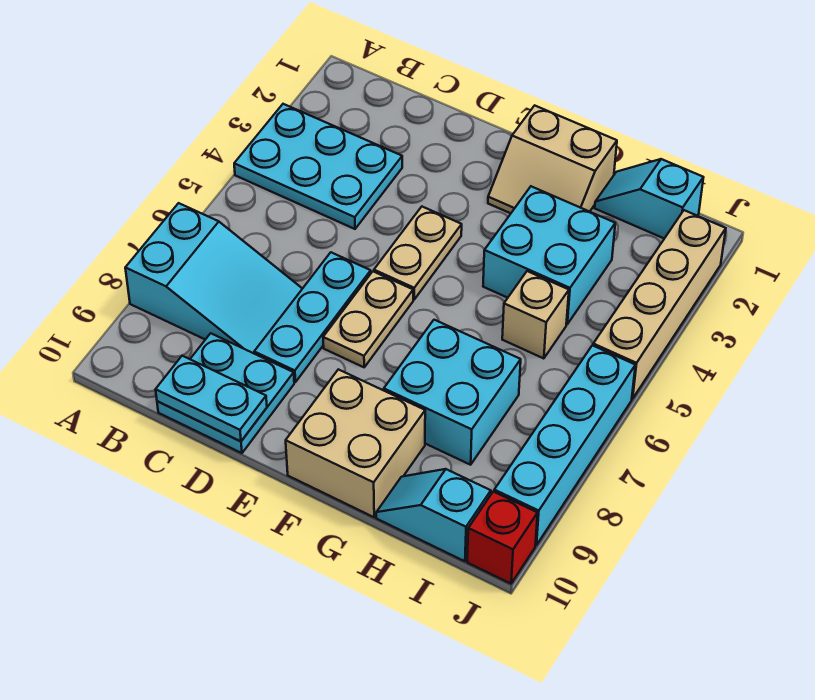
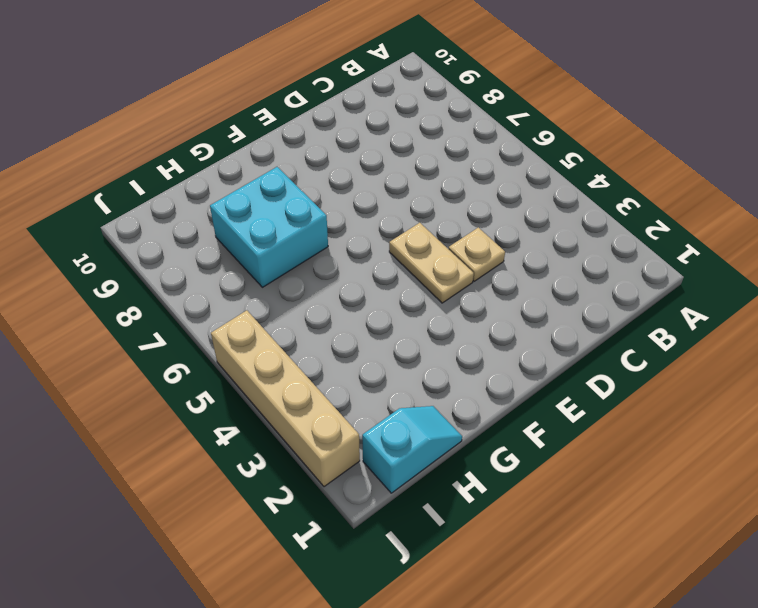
tan plate D4 level 1 -> none
none -> cyan plate A3:C4 level 1
none -> cyan slope A7:C8 level 1 top A
none -> cyan plate C9:D10 level 1

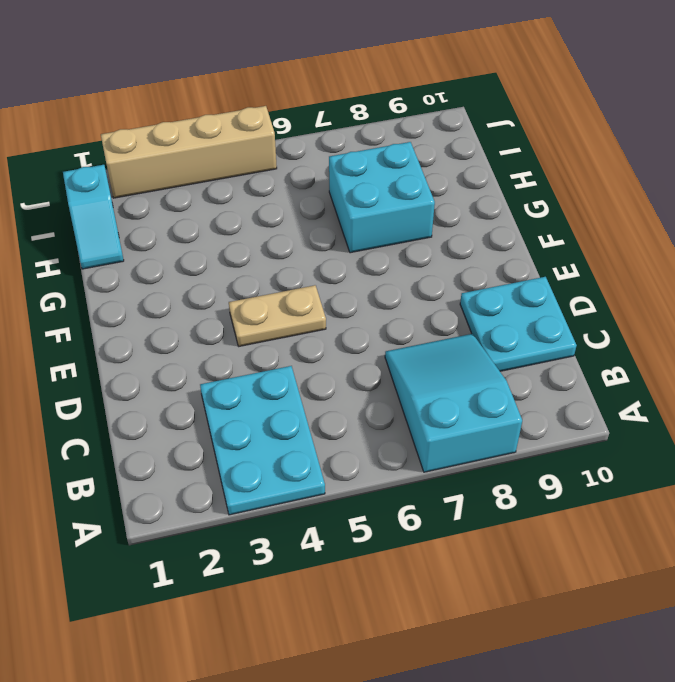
none -> cyan plate D6:D8 level 1
none -> tan plate E6:E7 level 1
none -> tan slope F1:G2 level 1 top 1

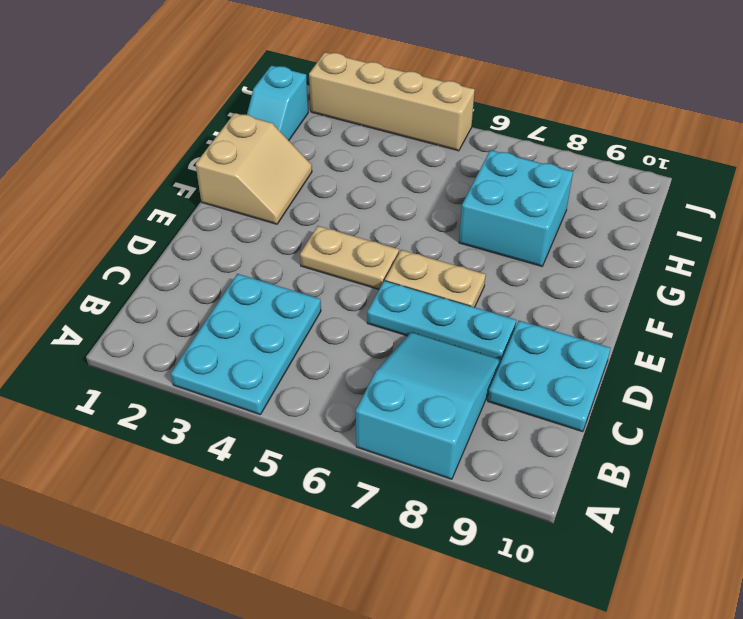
none -> tan brick F9:G10 level 1
none -> cyan brick G3:H4 level 1
none -> tan brick H5 level 1

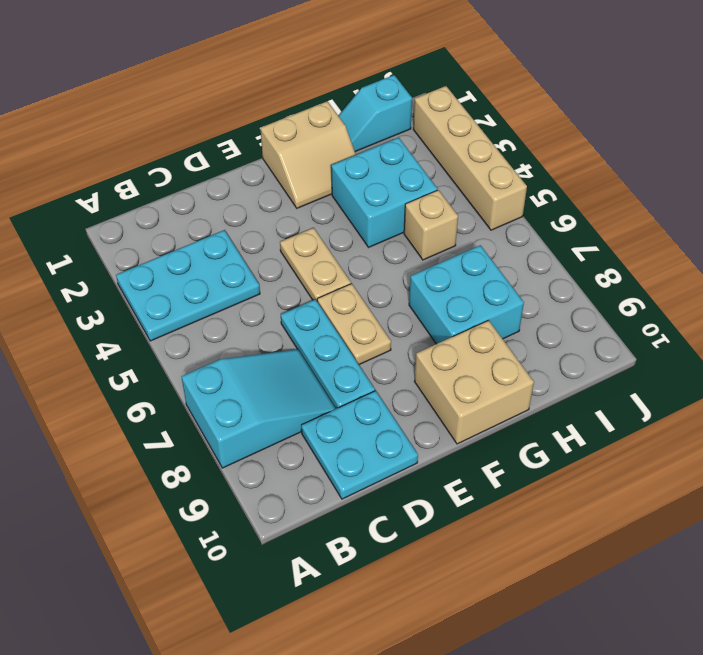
none -> cyan slope H10:I10 level 1 top I
none -> cyan brick J6:J9 level 1
none -> red brick J10 level 1

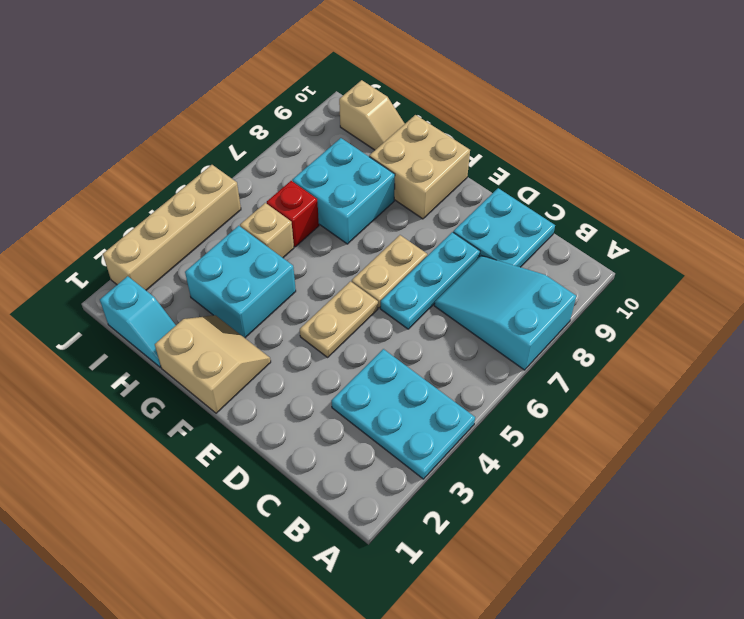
red brick H6 level 1 -> red brick J10 level 1
tan slope H10:I10 level 1 top I -> cyan slope H10:I10 level 1 top I
none -> cyan brick J6:J9 level 1
none -> cyan plate C10:D10 level 2

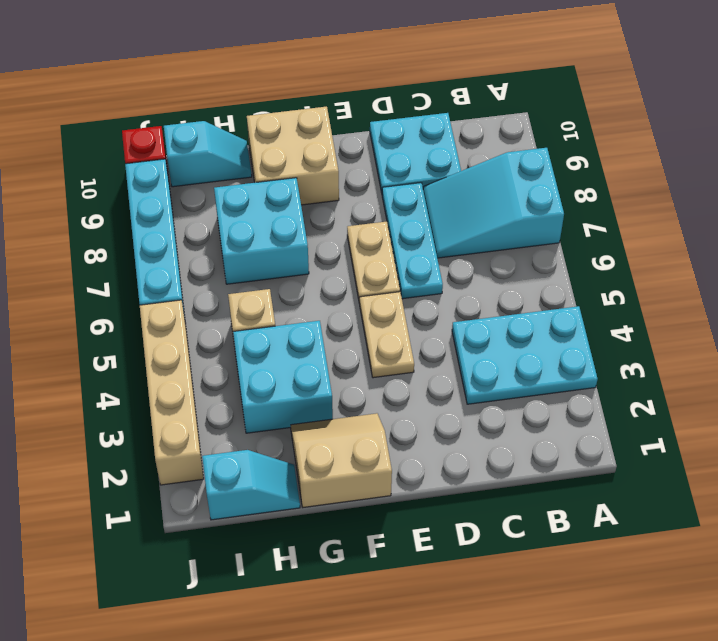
none -> cyan plate C10:D10 level 2

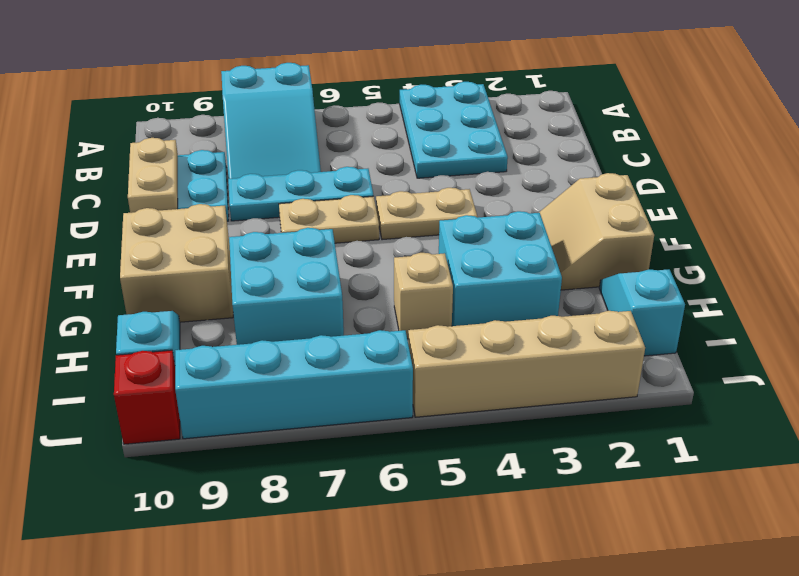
tan plate C10:D10 level 2 -> cyan plate C10:D10 level 2

